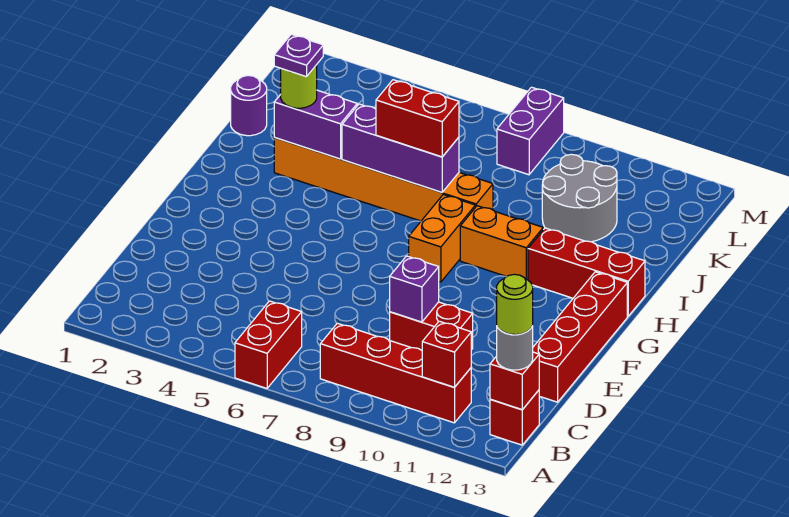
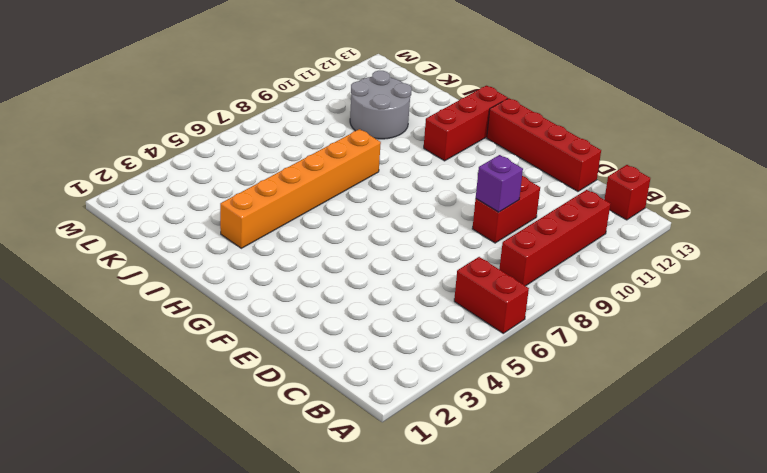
none -> orange brick G8:H8 level 1
none -> orange brick H9:H10 level 1
none -> purple round brick J1 level 1

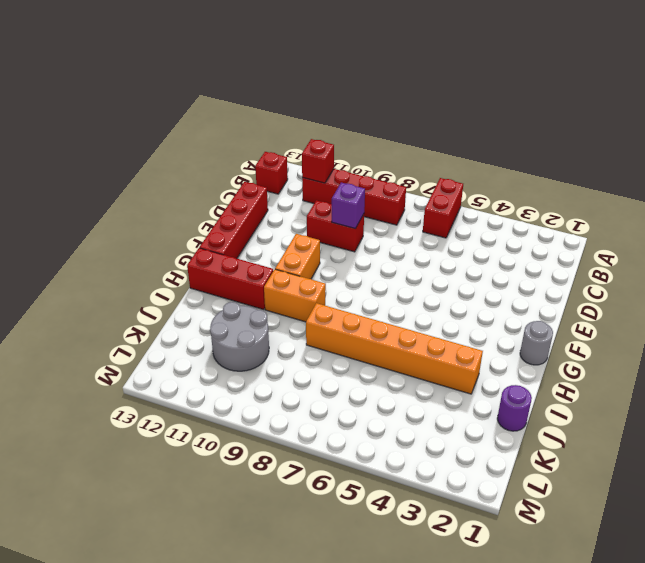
orange brick F10:G10 level 1 -> orange brick G8:H8 level 1
grey round brick G1 level 1 -> grey round brick B13 level 3
none -> purple brick L8:M8 level 1
none -> red brick B13 level 2
none -> purple brick I3:I4 level 2

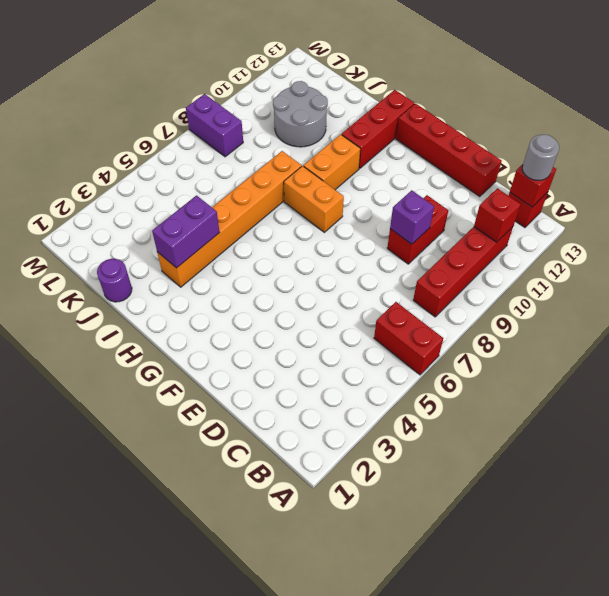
none -> purple brick I5:I7 level 2
none -> lime round brick I3 level 3
none -> red brick I6:I7 level 3

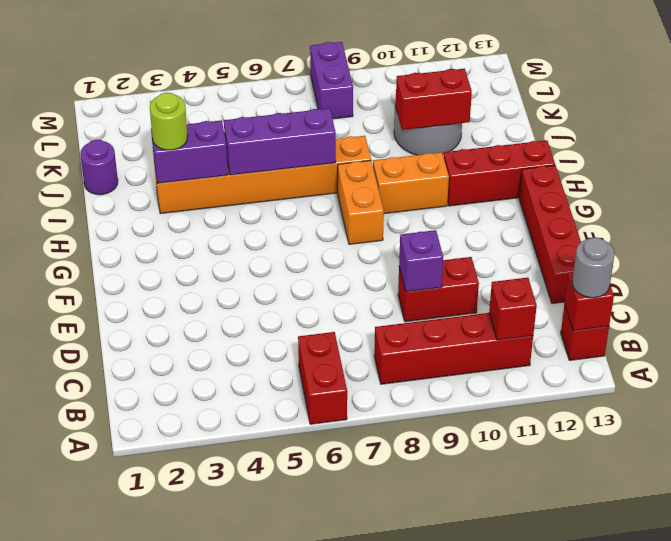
red brick J10:J11 level 2 -> red brick I6:I7 level 3
none -> lime round brick B13 level 4
none -> purple plate I3 level 4

